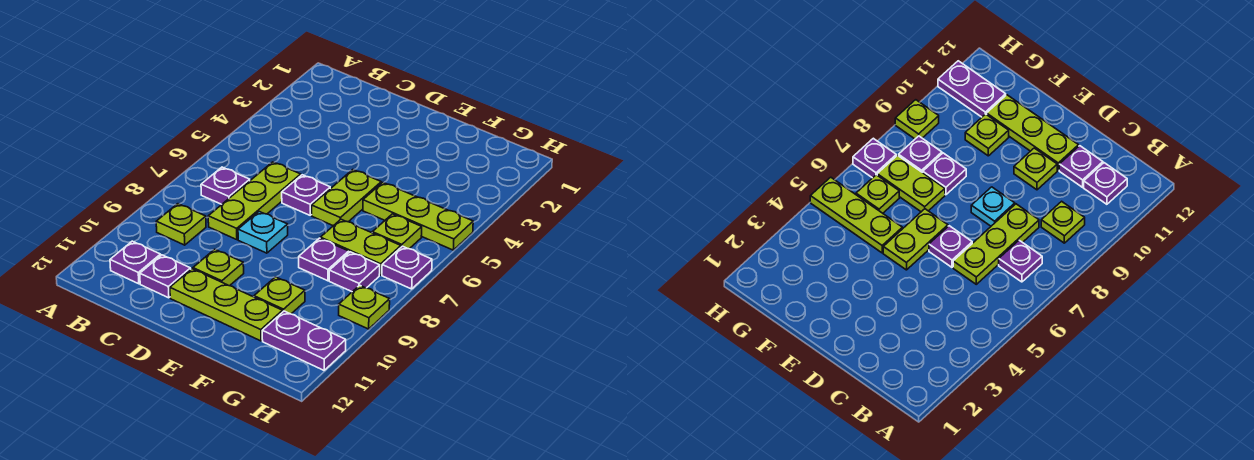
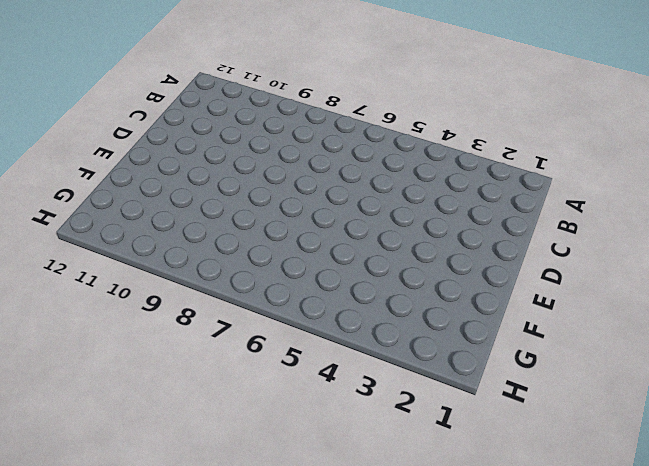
none -> purple plate B7 level 1
none -> lime plate B9 level 1
none -> purple plate B11 level 1

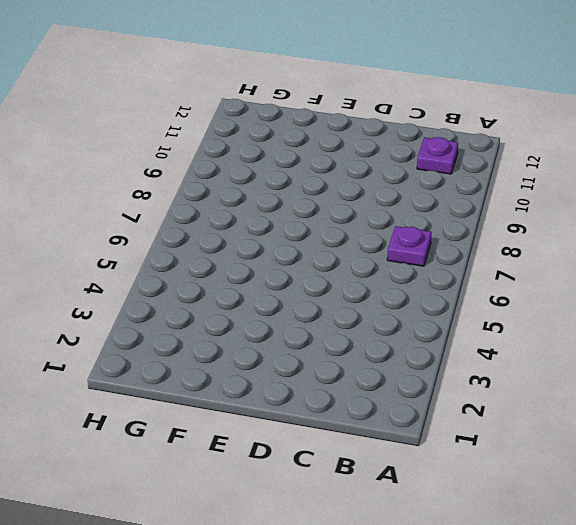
none -> lime plate B9 level 1
none -> lime plate C6:C8 level 1
none -> purple plate C11 level 1

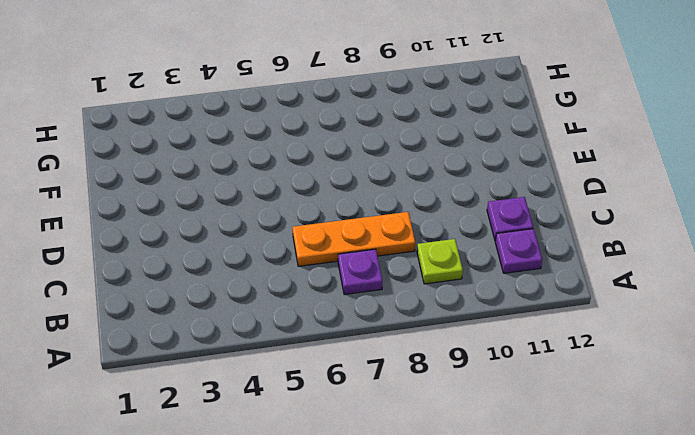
orange plate C6:C8 level 1 -> lime plate C6:C8 level 1
none -> purple plate D6 level 1
none -> cyan plate D8 level 1
none -> lime plate D10 level 1

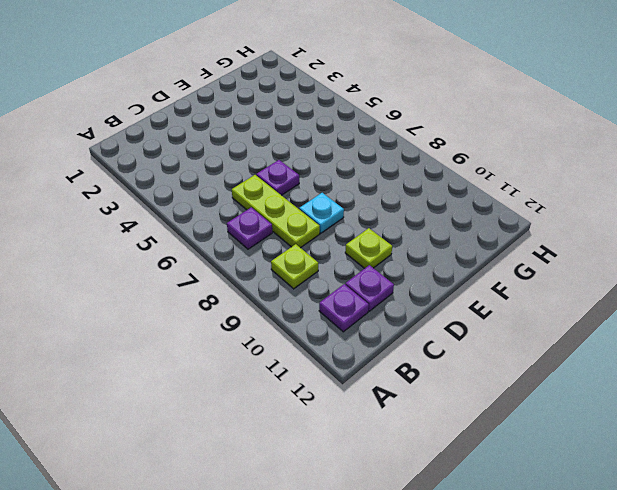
none -> lime plate D11:F11 level 1
none -> lime plate E5:E6 level 1
none -> lime plate F5:H5 level 1

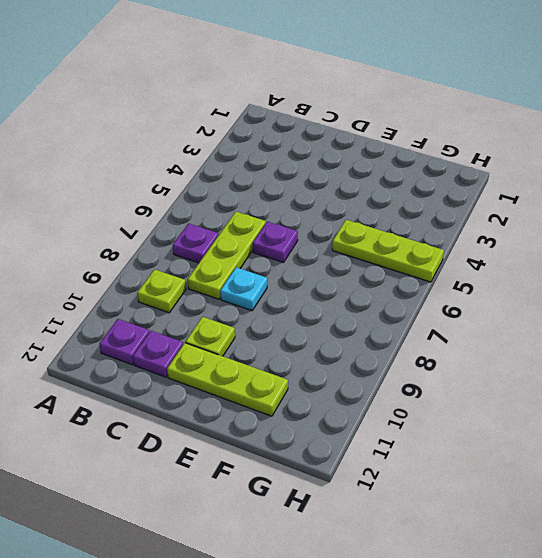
none -> lime plate E5:E6 level 1
none -> lime plate F7:G7 level 1
none -> purple plate F8 level 1

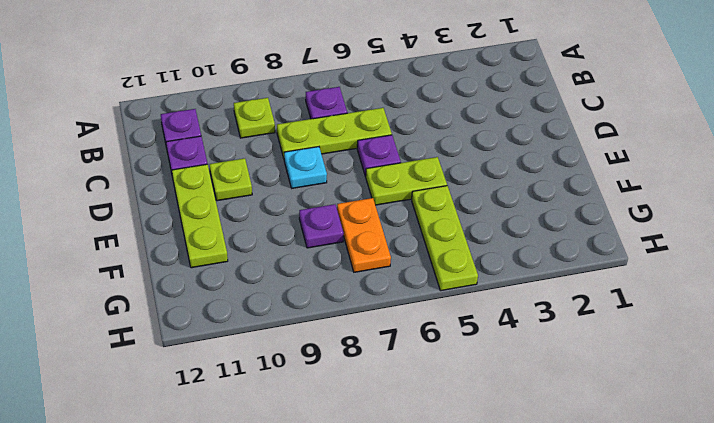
orange plate F7:G7 level 1 -> lime plate F7:G7 level 1
none -> lime plate F10 level 1
none -> lime plate G6 level 1
none -> purple plate G8 level 1

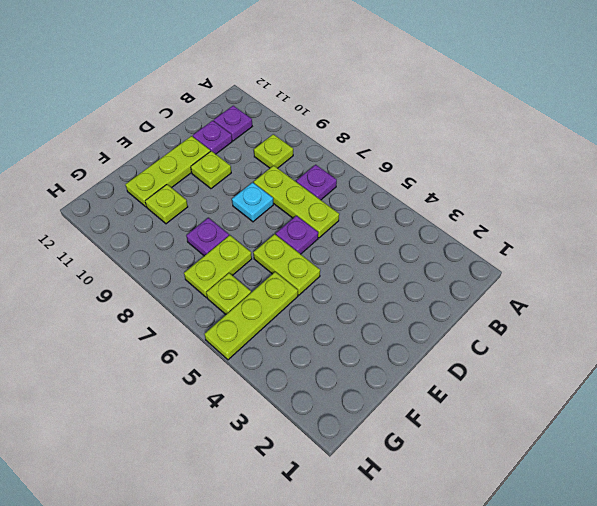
none -> purple plate G8 level 1
none -> purple plate G11:H11 level 1
none -> purple plate H7 level 1

